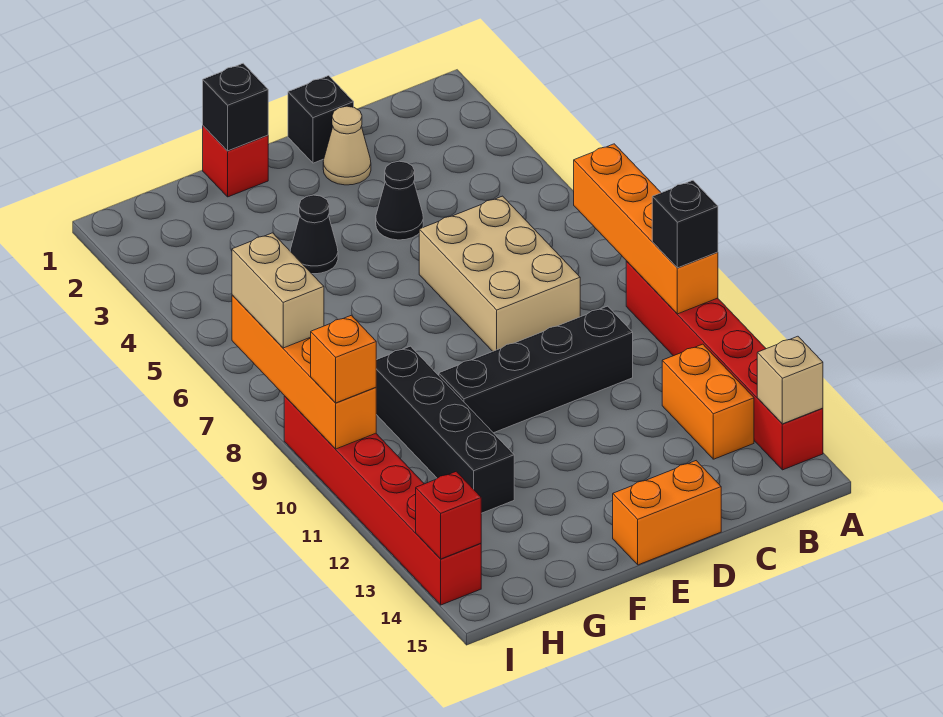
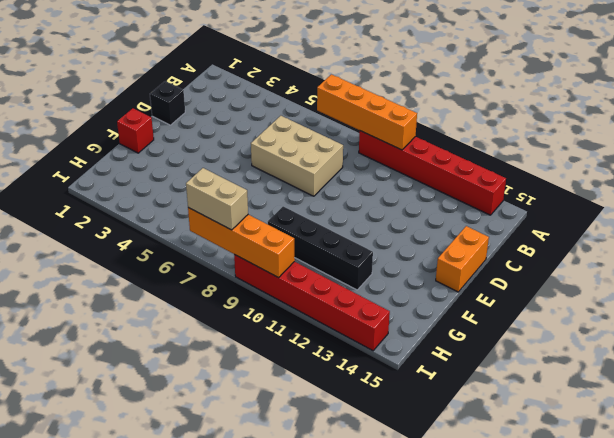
none -> orange brick B12:B13 level 1
none -> black brick C10:F10 level 1
none -> tan cone D2 level 1

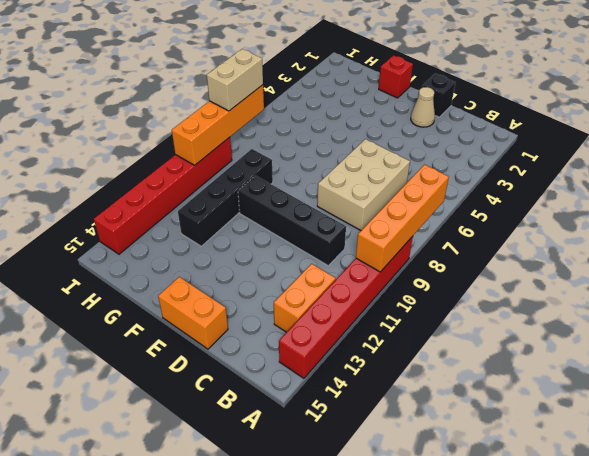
none -> black cone D4 level 1
none -> black cone F4 level 1
none -> tan brick A14 level 2

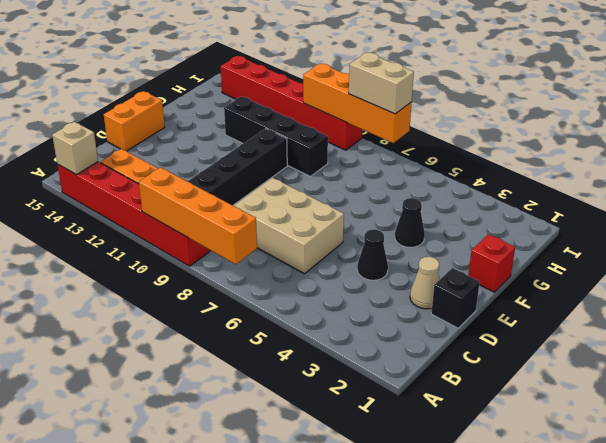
none -> black brick F1 level 2
none -> red brick I14 level 2
none -> black brick A10 level 3

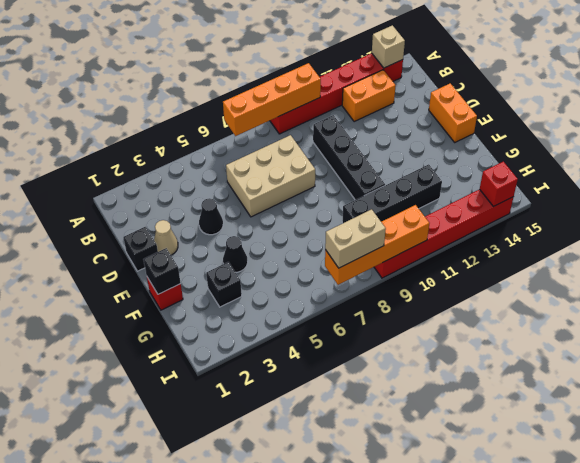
black brick G3 level 1 -> black brick A10 level 3
none -> orange brick I10 level 3

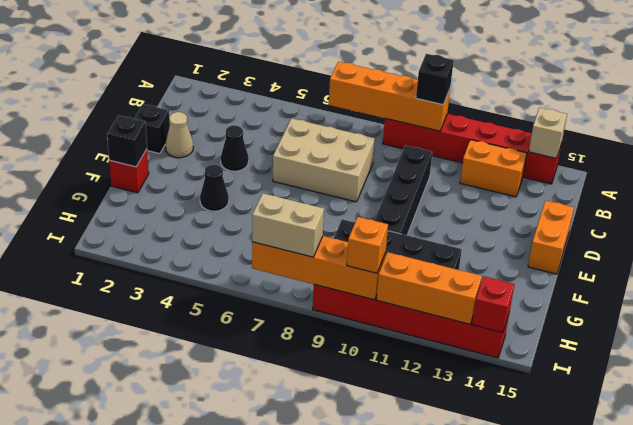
orange brick I11:I13 level 2 -> none

